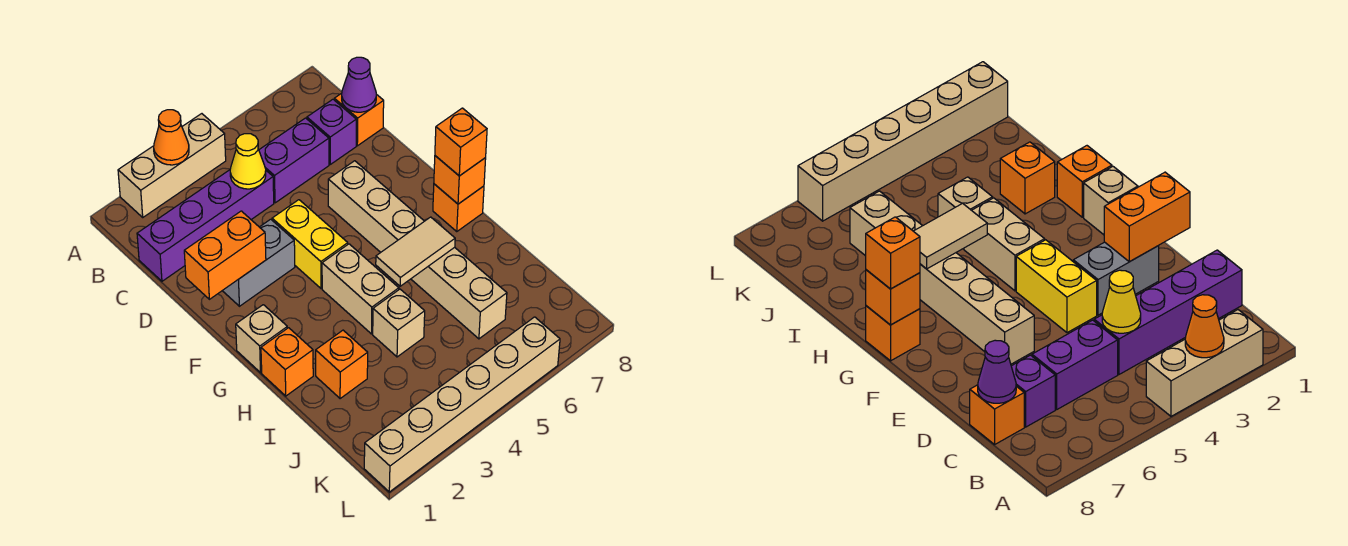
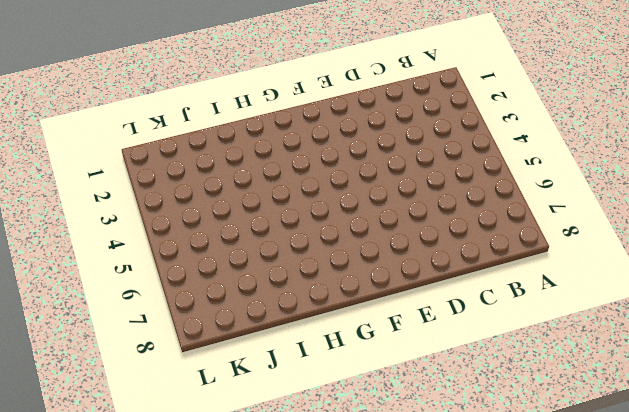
none -> tan brick A2:A4 level 1
none -> purple brick C1:C4 level 1
none -> purple brick C5:C6 level 1

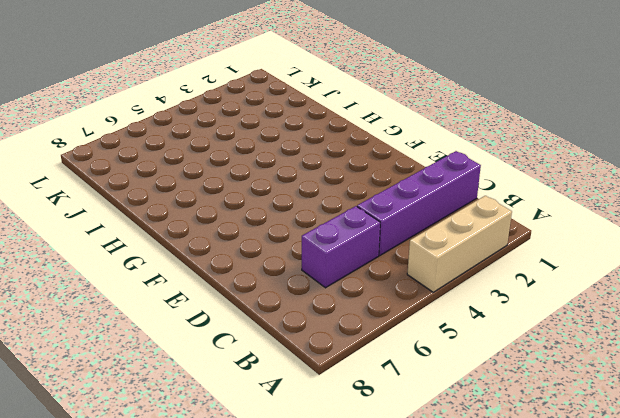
none -> purple brick C7 level 1
none -> orange brick C8 level 1
none -> grey brick E2:E3 level 1

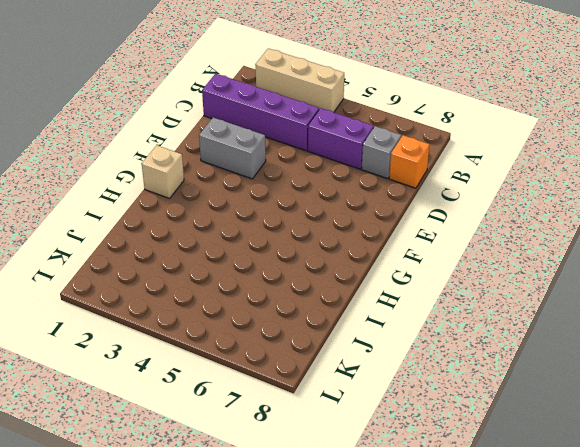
grey brick C7 level 1 -> purple brick C7 level 1
none -> yellow brick E4:F4 level 1
none -> tan brick E6:J6 level 1
none -> tan brick G4:H4 level 1

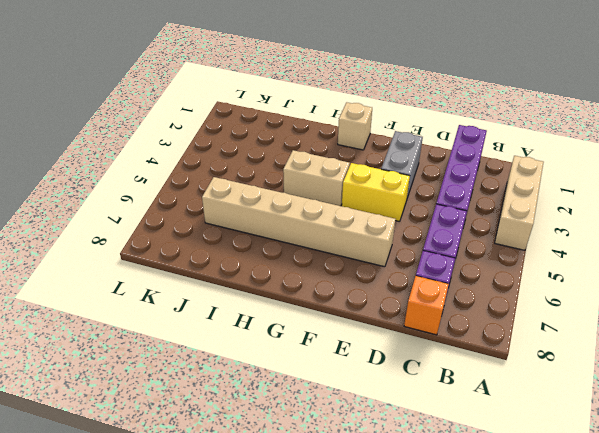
none -> orange brick G8 level 1
none -> orange brick H1 level 1
none -> orange brick I2 level 1

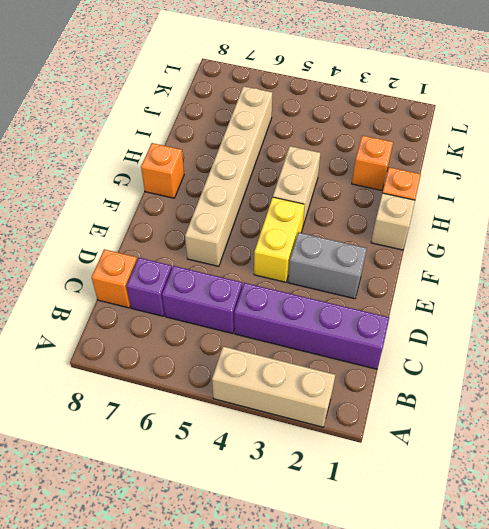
none -> tan brick I4 level 1
none -> tan brick L1:L6 level 1
none -> orange cone A3 level 2

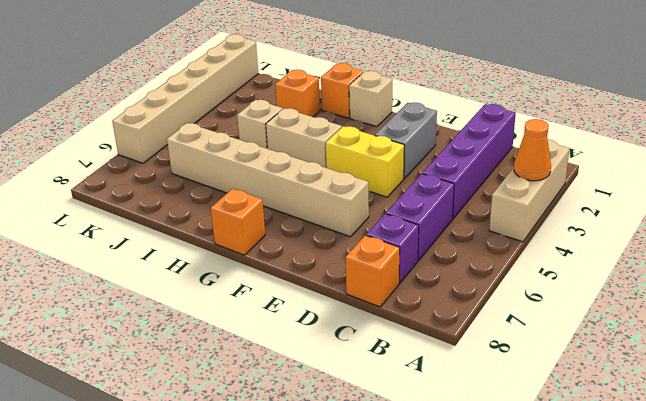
none -> yellow cone C4 level 2
none -> purple cone C8 level 2
none -> orange brick E1:E2 level 2

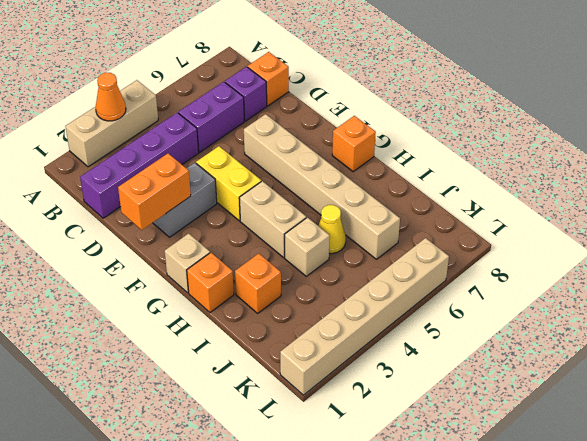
yellow cone I5 level 1 -> yellow cone C4 level 2
none -> purple cone C8 level 2
none -> orange brick G8 level 2
none -> tan tile H5:H6 level 2

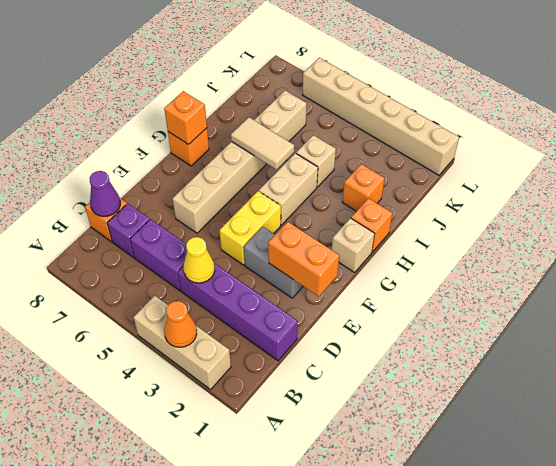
none -> orange brick G8 level 3

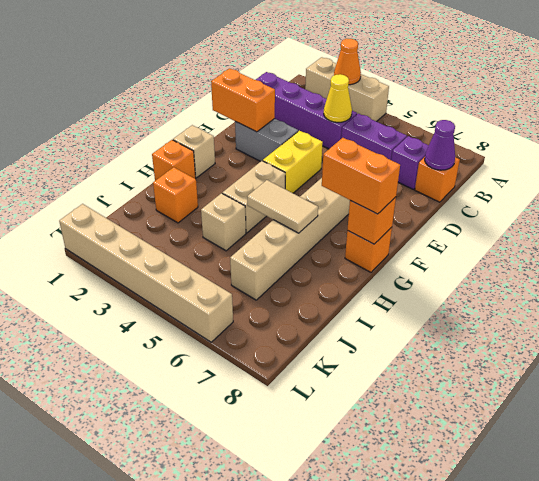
orange brick G7:G8 level 3 -> orange brick G8 level 3

